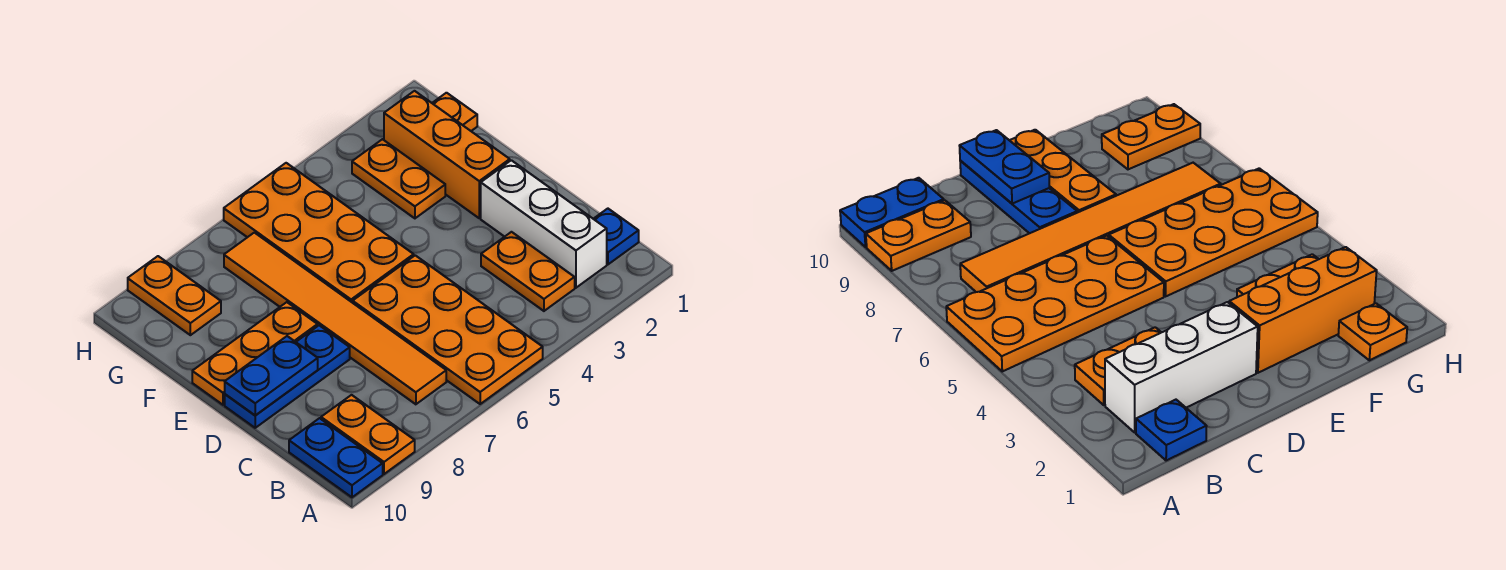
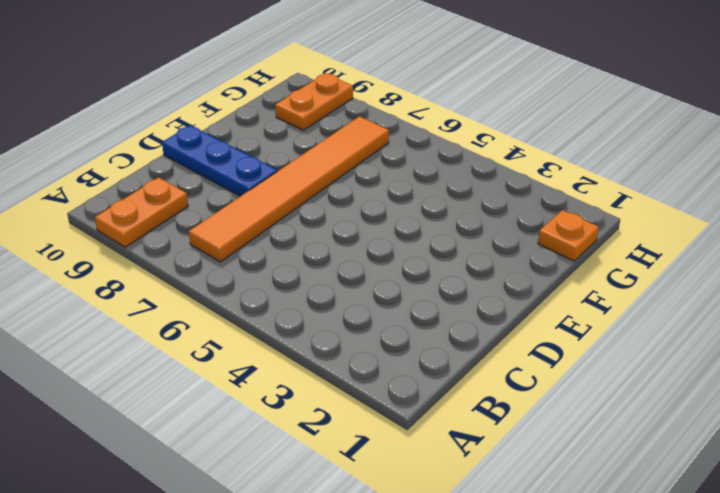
none -> orange plate A5:D6 level 1
none -> blue plate A10:B10 level 1
none -> blue plate B1 level 1

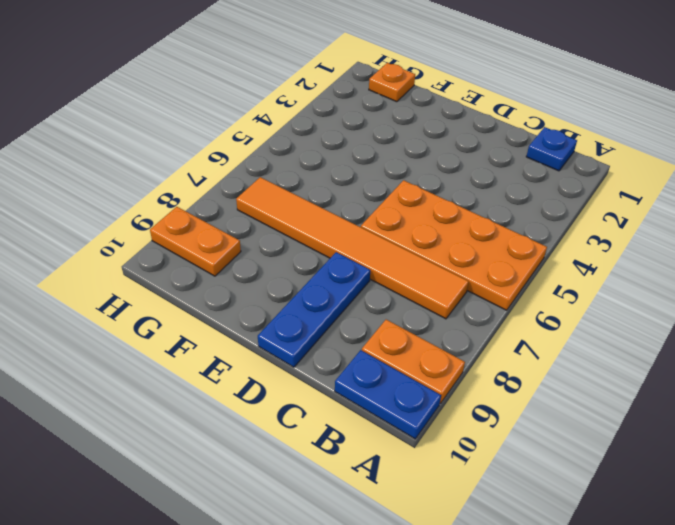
none -> white brick B2:D2 level 1
none -> orange plate B3:C3 level 1
none -> orange brick E2:G2 level 1

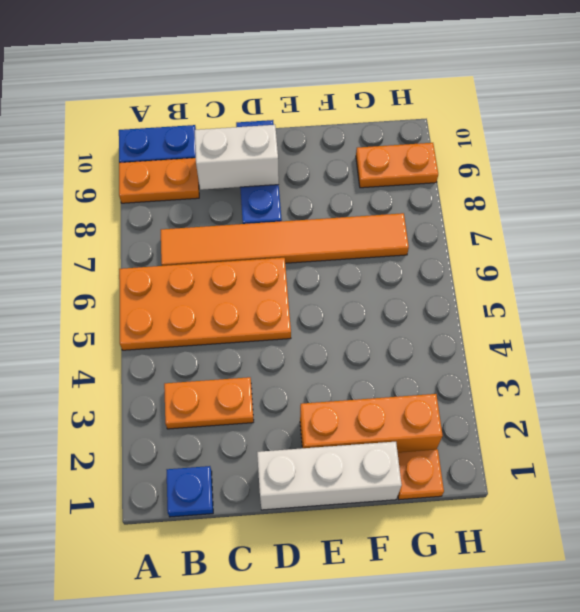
white brick C9:D9 level 2 -> blue plate D9:D10 level 2
white brick D1:F1 level 1 -> white brick B2:D2 level 1
none -> orange plate E5:H6 level 1
none -> orange plate E8:E10 level 1
none -> orange plate F3:G3 level 1

